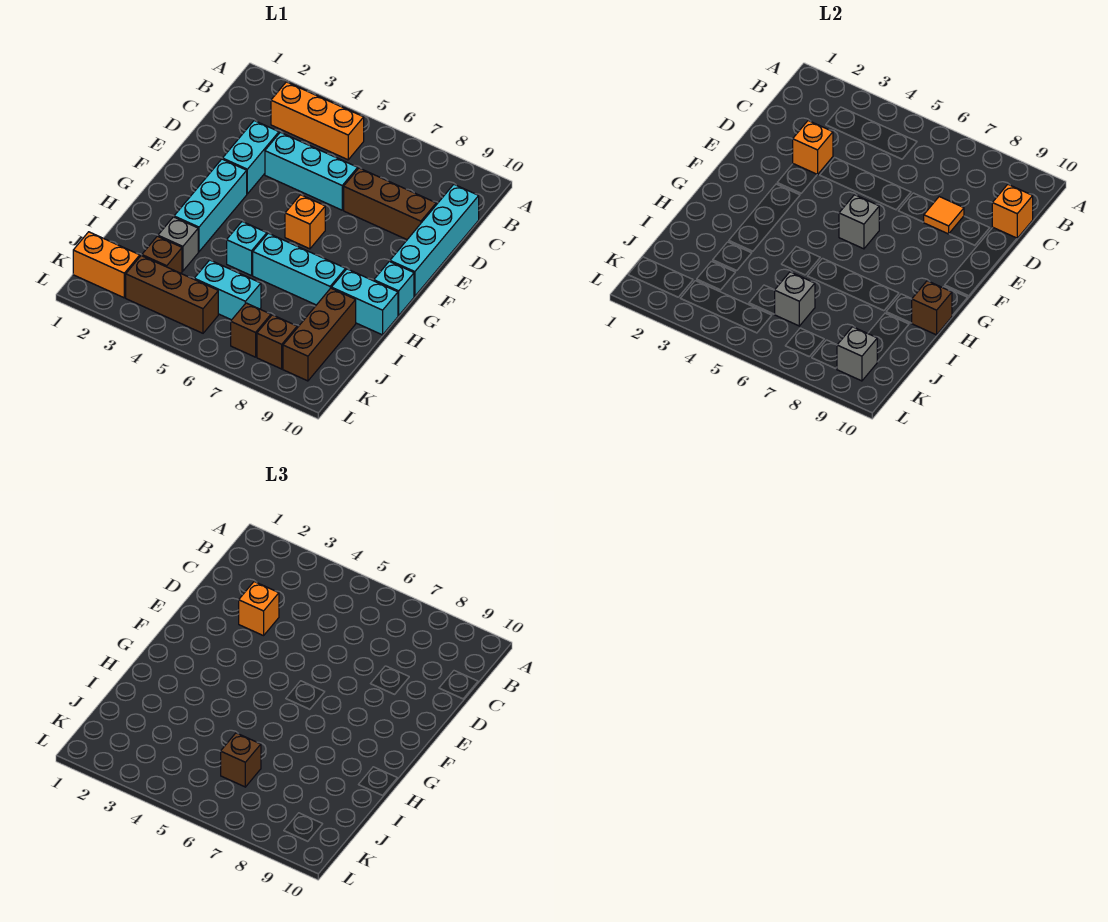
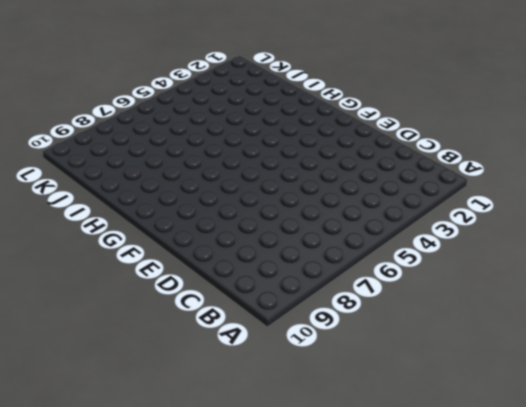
none -> orange brick B3:B5 level 1
none -> cyan brick C10:F10 level 1
none -> cyan brick D3:E3 level 1

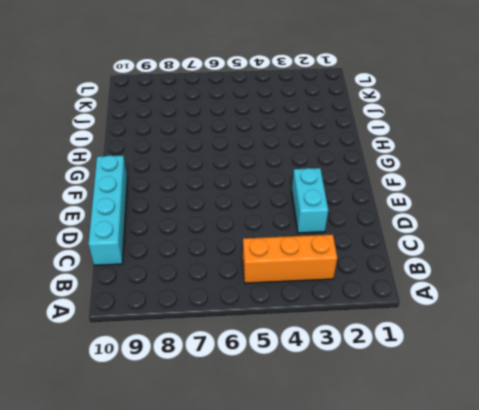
none -> cyan brick D4:D6 level 1
none -> brown brick D7:D9 level 1
none -> cyan brick F3:H3 level 1

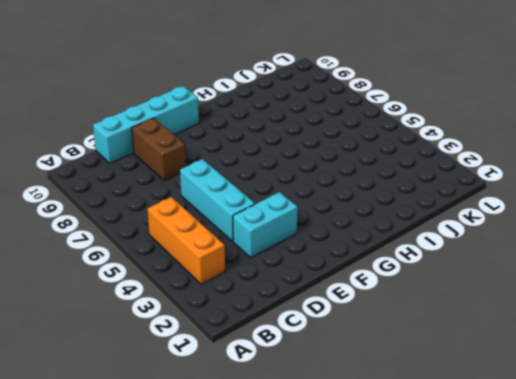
brown brick D8:D9 level 1 -> brown brick D7:D9 level 1
none -> cyan brick F3:H3 level 1
none -> orange brick F6 level 1
none -> cyan brick G10 level 1

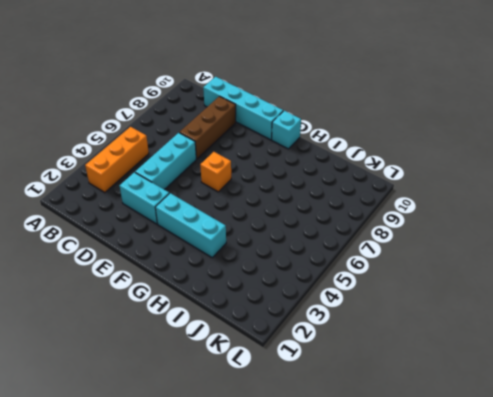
none -> cyan brick H5 level 1
none -> cyan brick H6:H8 level 1
none -> cyan brick H9:H10 level 1

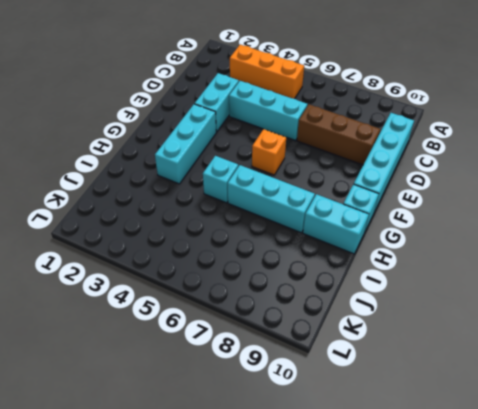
none -> grey brick I3 level 1
none -> brown brick I9:K9 level 1
none -> brown brick J3 level 1

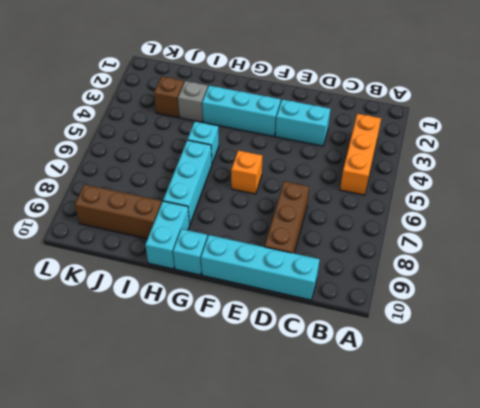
none -> cyan brick D4:D6 level 1
none -> cyan brick J5:J6 level 1
none -> orange brick K1:K2 level 1

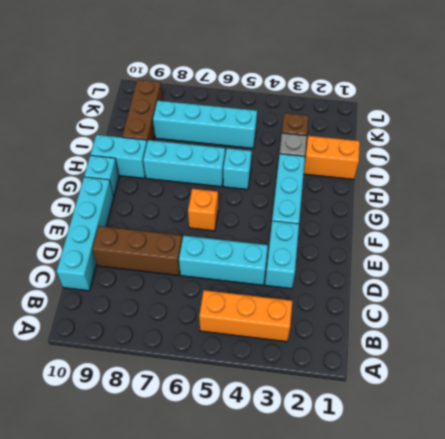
orange brick I1:I2 level 1 -> orange brick K1:K2 level 1
cyan brick J5:J8 level 1 -> cyan brick J5:J6 level 1
none -> brown brick K3:K5 level 1
none -> brown brick K7 level 1
none -> brown brick K8 level 1

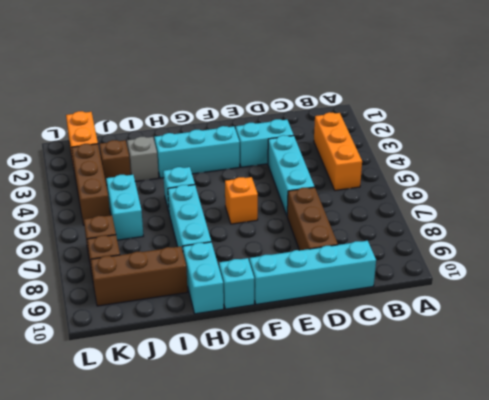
none -> orange brick C10 level 2
none -> orange brick D3 level 2
none -> orange tile D8 level 2

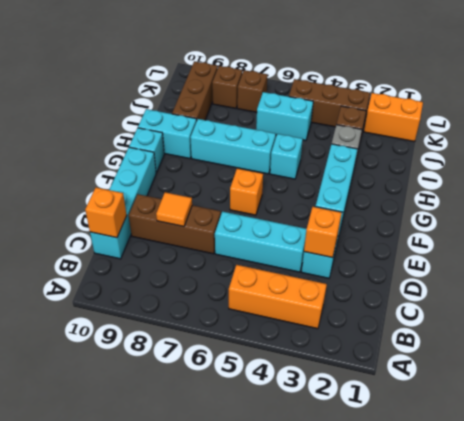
none -> grey brick F6 level 2
none -> brown brick H10 level 2
none -> grey brick J6 level 2

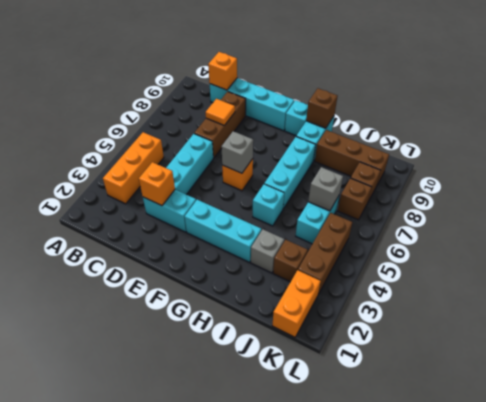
none -> grey brick K9 level 2
none -> orange brick D3 level 3
none -> brown brick J6 level 3

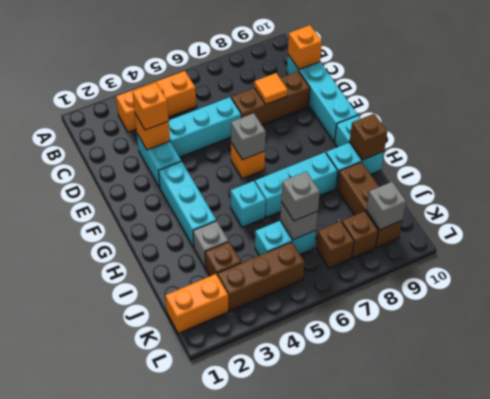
grey brick J6 level 3 -> brown brick J6 level 3

